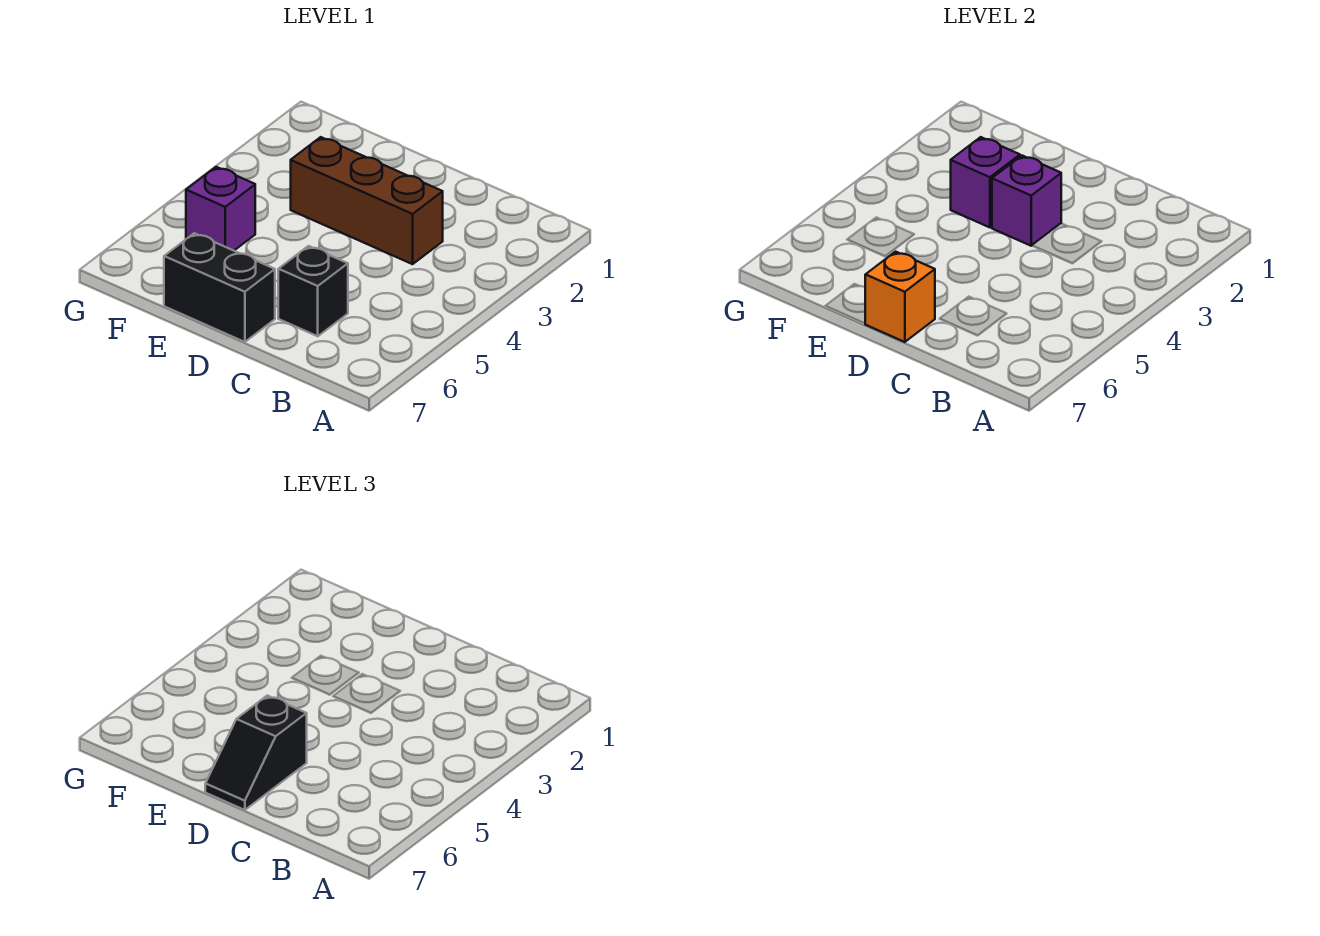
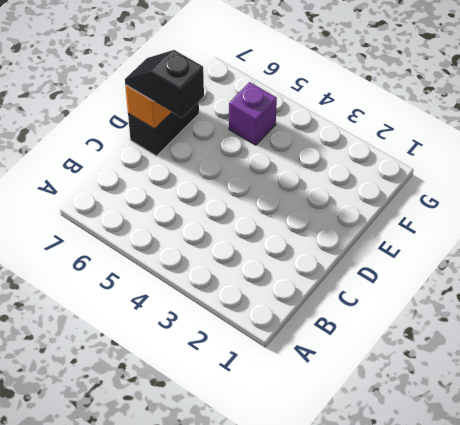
none -> brown brick C3:E3 level 1
none -> black brick C6 level 1

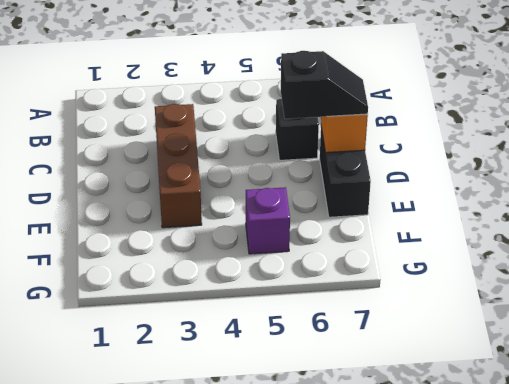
none -> purple brick D3 level 2
none -> purple brick E3 level 2

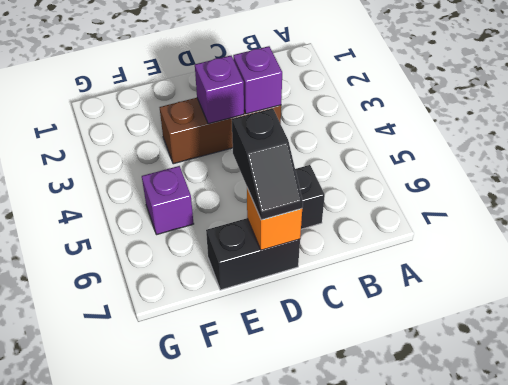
purple brick C3 level 2 -> purple brick E3 level 2

